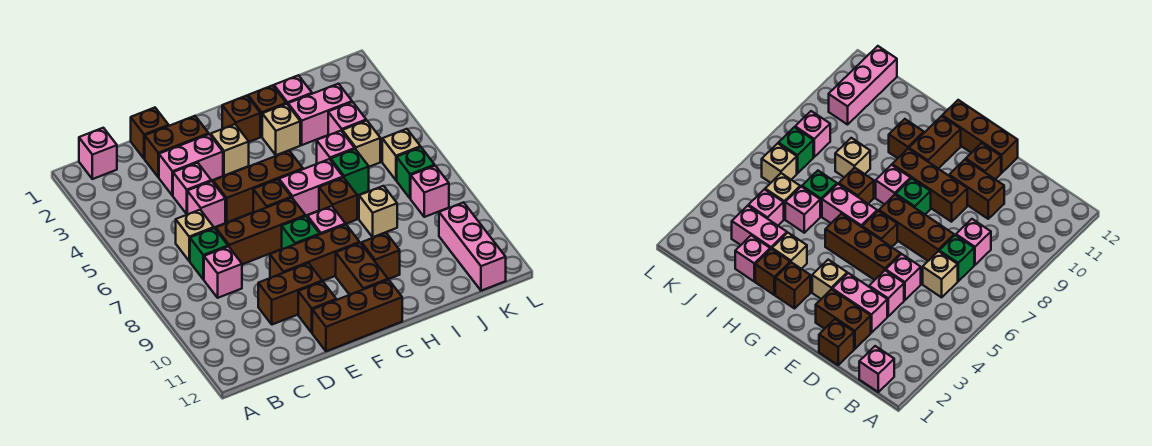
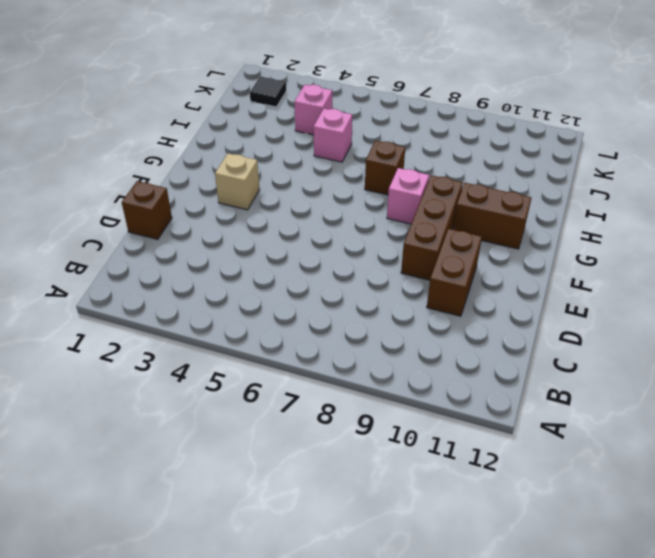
black tile K2 level 1 -> none
none -> pink brick B1 level 1
none -> tan brick C6 level 1
none -> green brick C7 level 1
none -> pink brick C8 level 1

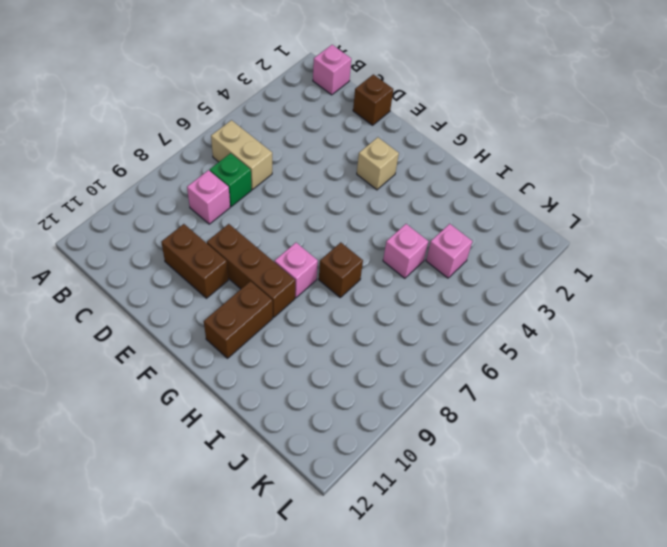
tan brick B6:C6 level 1 -> tan brick C6 level 1
none -> brown brick D2:E2 level 1
none -> pink brick D3:E3 level 1
none -> pink brick D4 level 1
none -> pink brick D5 level 1

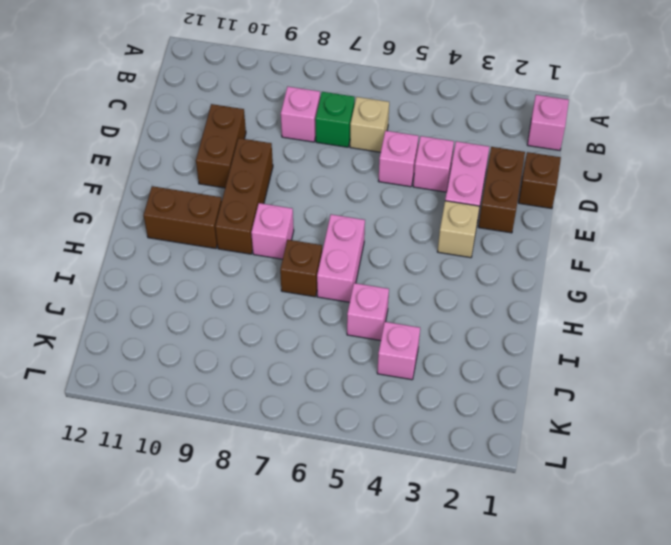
none -> brown brick D7:F7 level 1
none -> brown brick E5:G5 level 1
none -> brown brick E11 level 1
none -> brown brick E12:G12 level 1

